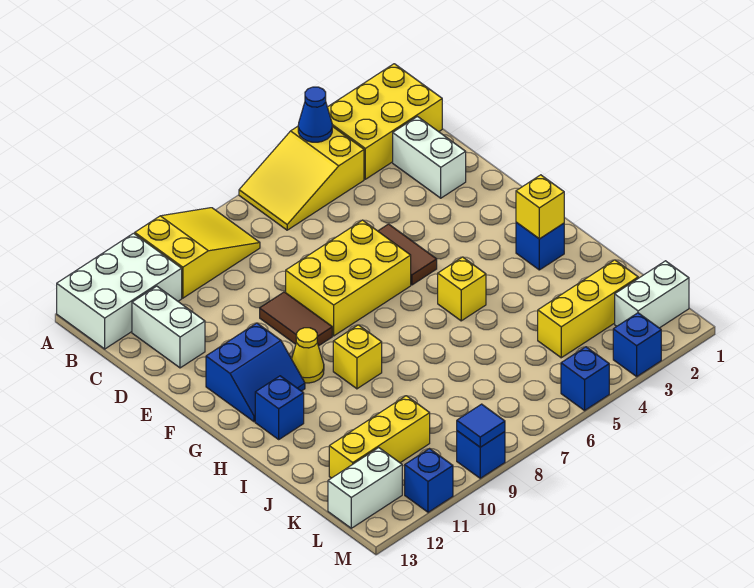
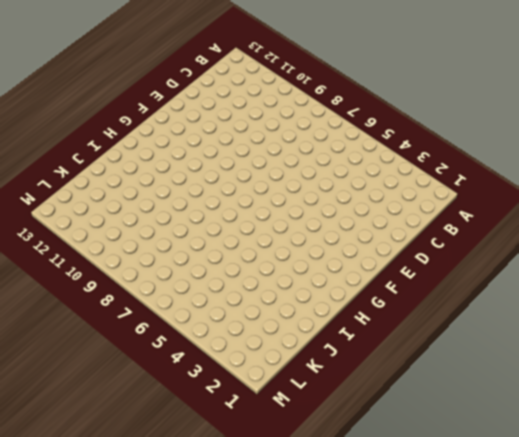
none -> yellow brick A1:B3 level 1
none -> yellow slope A4:B6 level 1 top 4
none -> yellow slope A8:B10 level 1 top 10

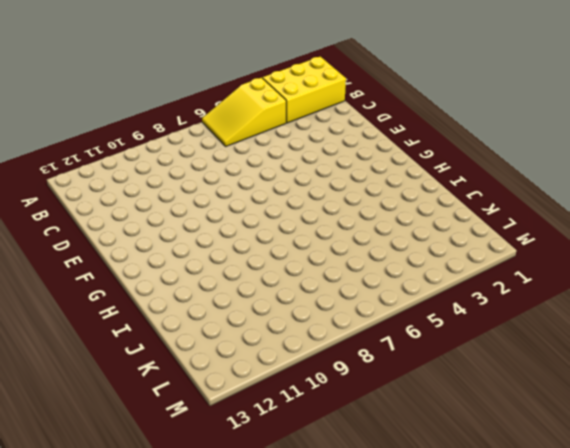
none -> yellow slope A8:B10 level 1 top 10
none -> white brick A11:B13 level 1
none -> white brick C2:D2 level 1

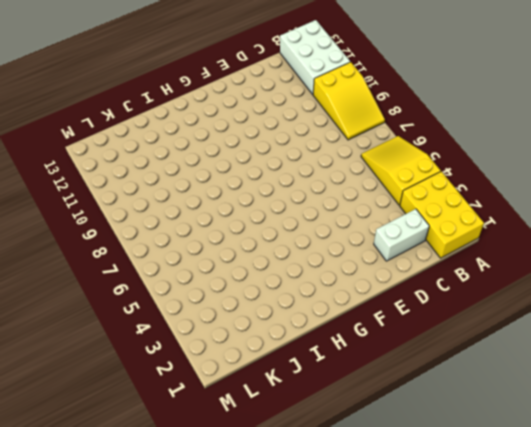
none -> white brick C12:D12 level 1
none -> brown tile E5:F5 level 1
none -> yellow brick E6:F8 level 1

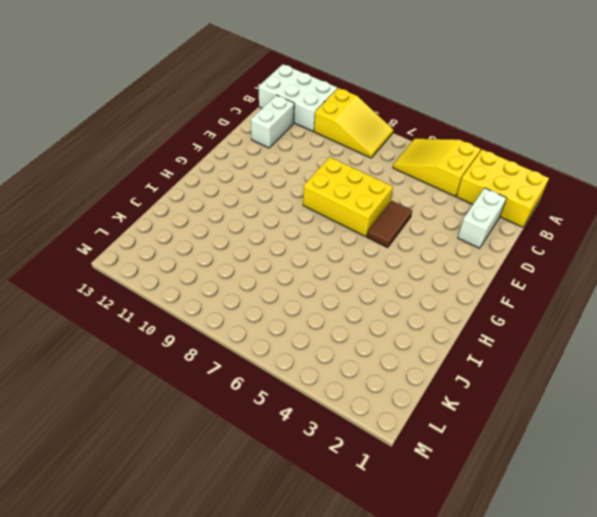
none -> brown tile E9:F9 level 1
none -> blue slope F11:G12 level 1 top F
none -> yellow cone G10 level 1

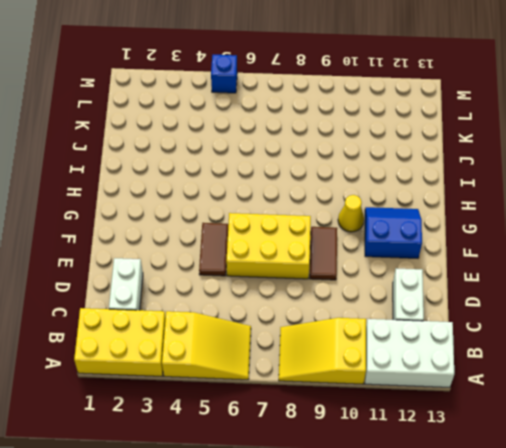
none -> blue brick H2 level 1
none -> yellow brick H5 level 1
none -> yellow brick H9 level 1

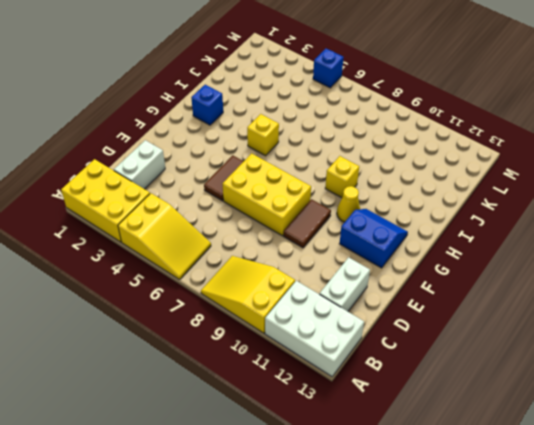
none -> blue brick H12 level 1
none -> yellow brick K2:K4 level 1
none -> yellow brick K10:K12 level 1

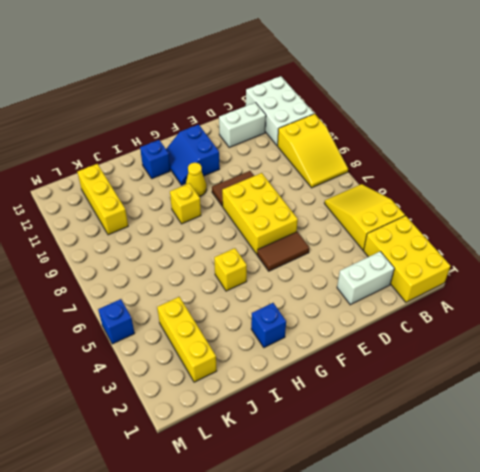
none -> white brick L1:L2 level 1
none -> white brick L12:L13 level 1
none -> blue brick M3 level 1

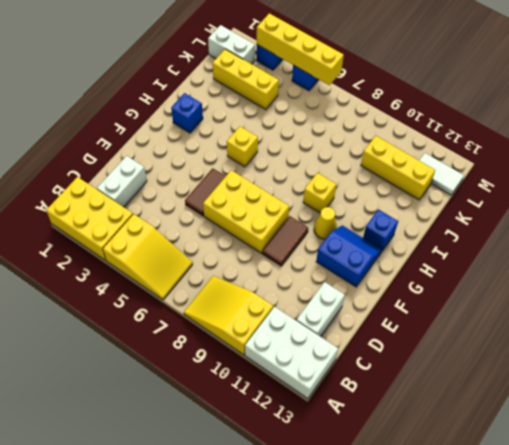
white tile L12:L13 level 1 -> white brick L12:L13 level 1
yellow brick M3:M6 level 2 -> none
none -> blue brick M9 level 1
none -> blue brick M11 level 1
none -> blue cone A4 level 2

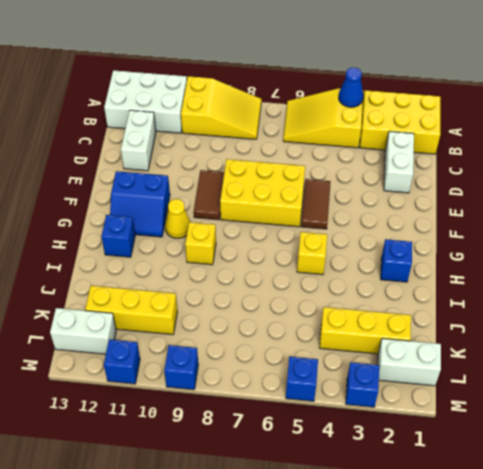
none -> yellow brick H2 level 2
none -> blue tile M9 level 2

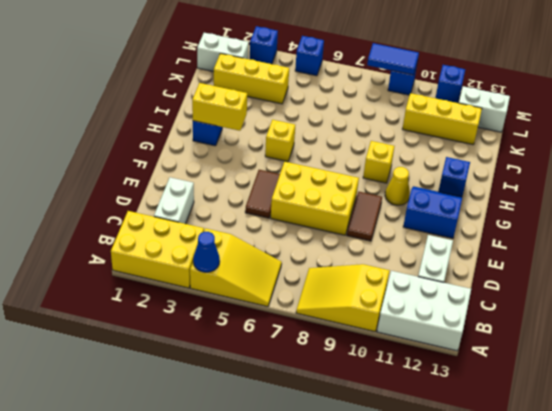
yellow brick H2:H3 level 2 -> yellow brick H2 level 2
blue tile M8:M9 level 2 -> blue tile M9 level 2

